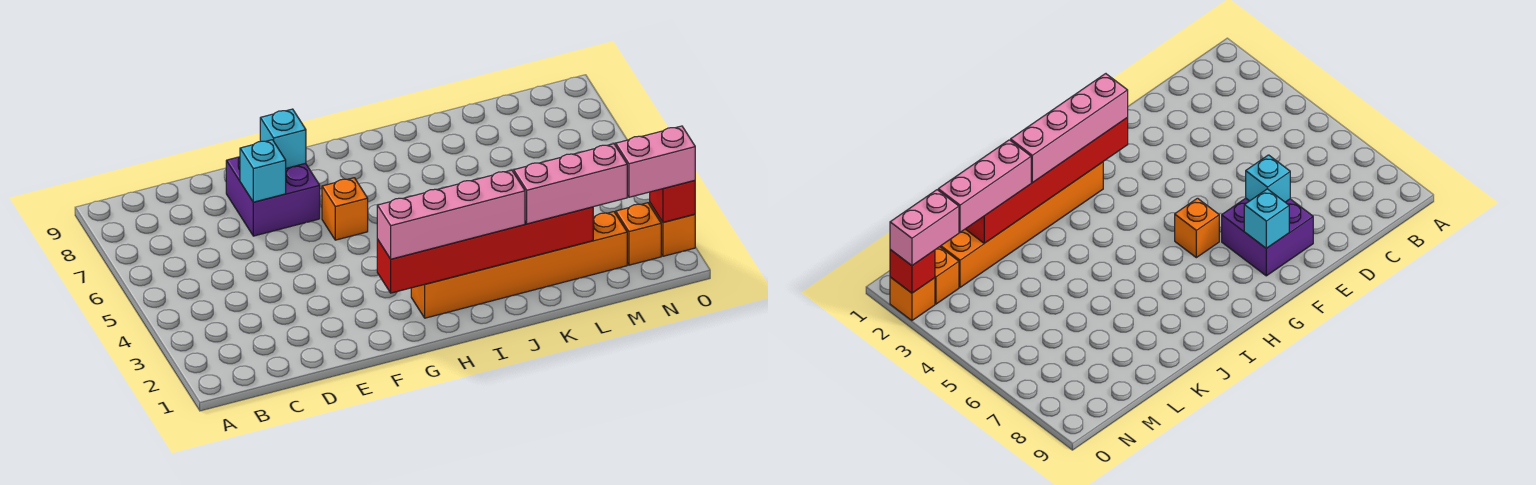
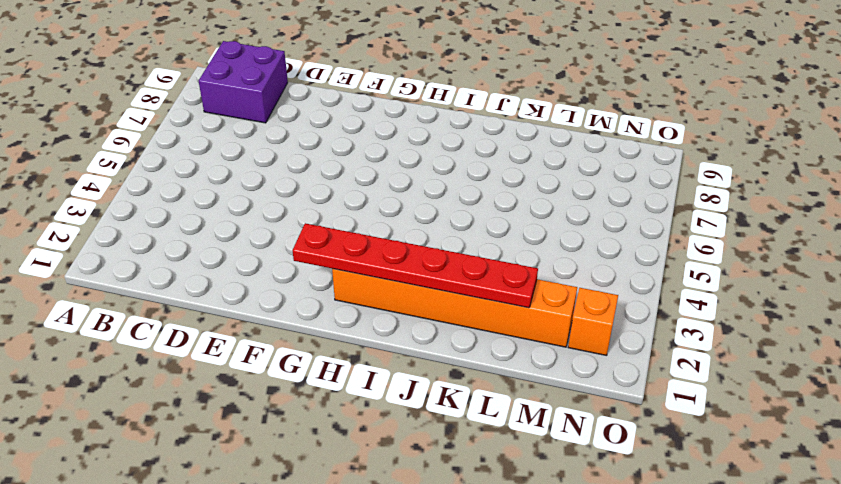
purple brick B8:C9 level 1 -> purple brick E7:F8 level 1
red plate G2:L2 level 2 -> red brick G2:L2 level 2
none -> orange brick G6 level 1
none -> orange brick O2 level 1
none -> cyan brick E7 level 2

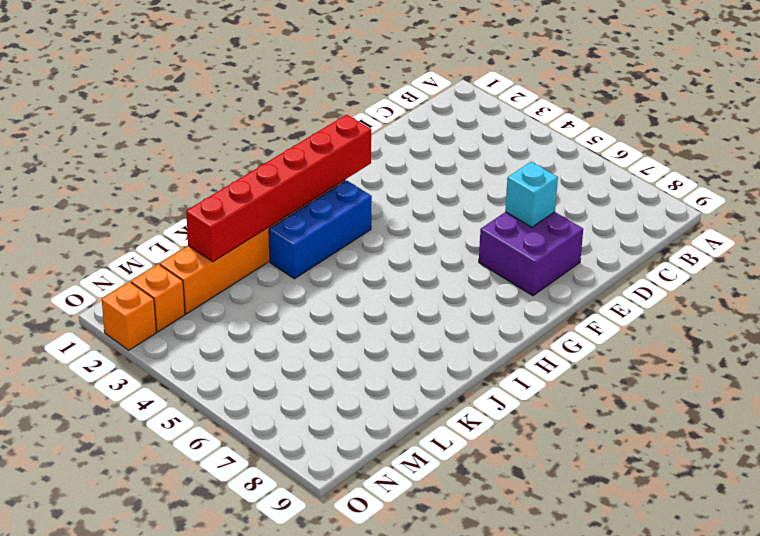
blue brick H3:J3 level 1 -> none
none -> orange brick G6 level 1
none -> cyan brick F8 level 2
none -> red brick O2 level 2

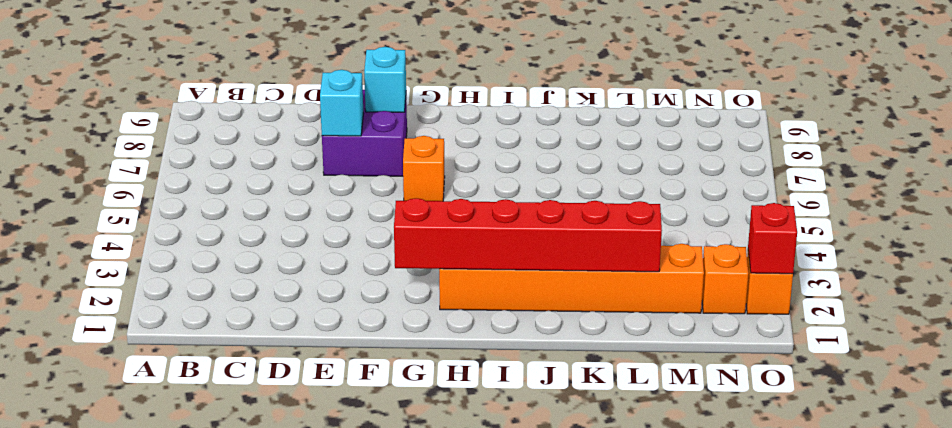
none -> pink brick G2:J2 level 3
none -> pink brick K2:M2 level 3
none -> pink brick N2:O2 level 3

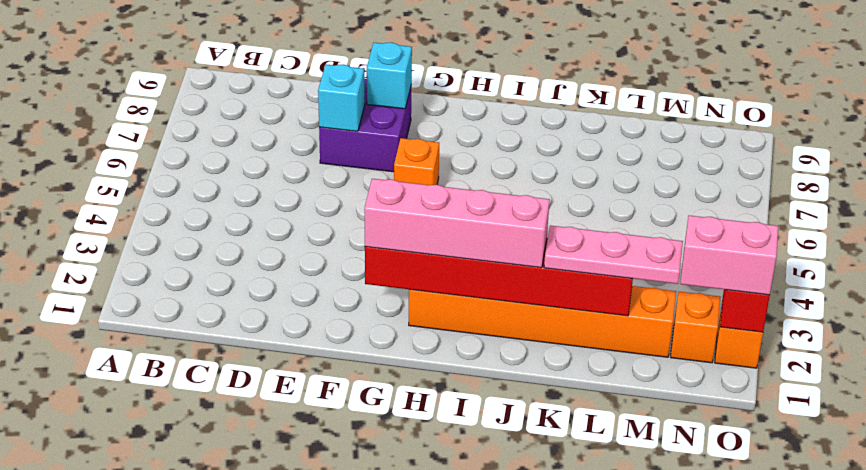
pink plate K2:M2 level 3 -> pink brick K2:M2 level 3

